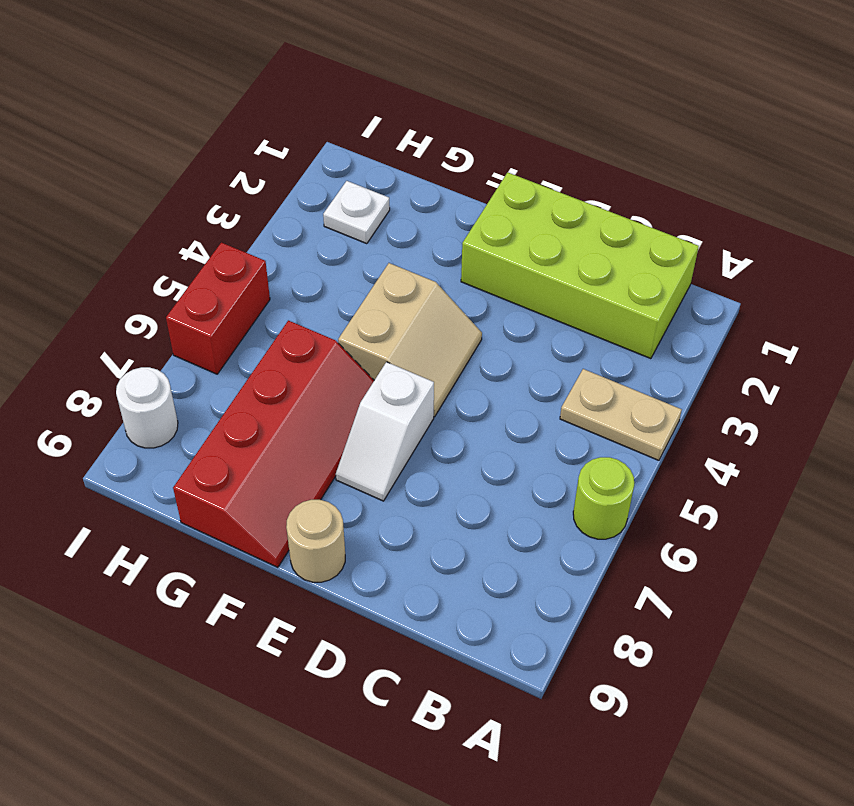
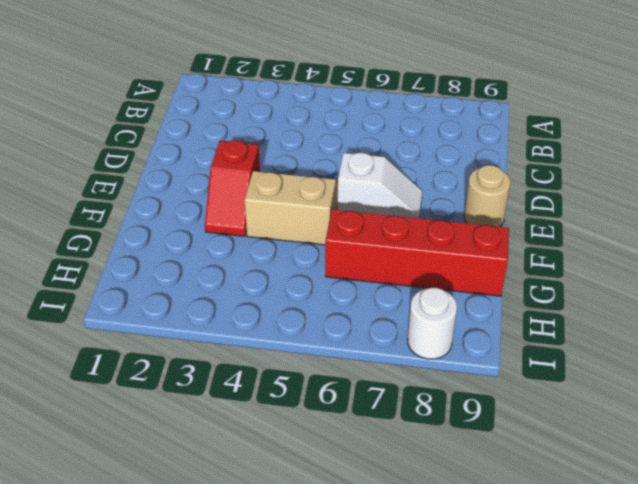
red slope E3:F3 level 1 top E -> none
none -> tan plate A4:B4 level 1
none -> lime round brick A6 level 1

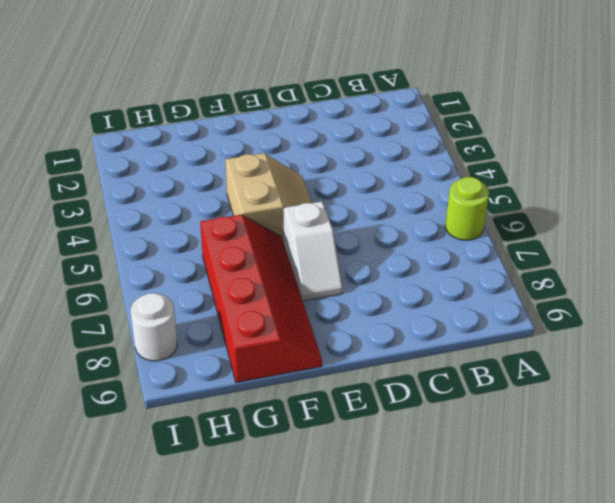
none -> tan plate A4:B4 level 1
none -> lime brick B1:E2 level 1

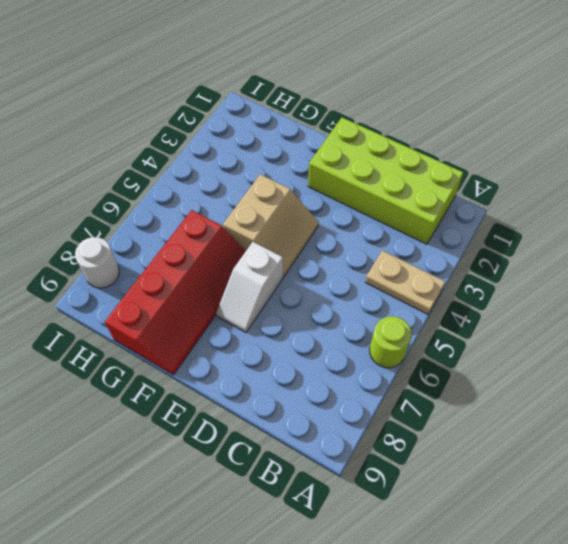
none -> tan round brick E9 level 1
none -> white plate H2 level 1

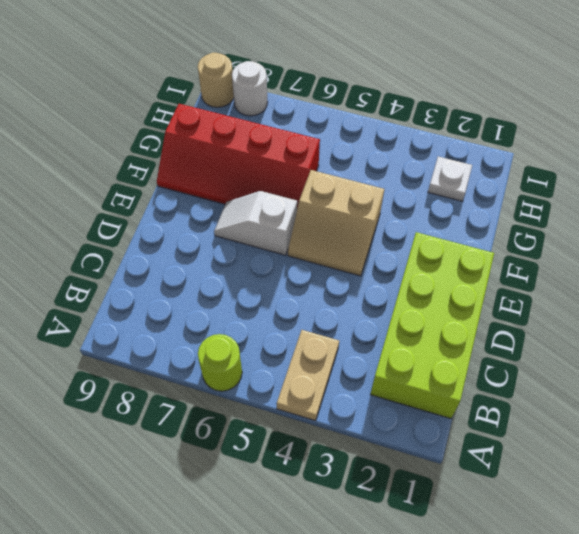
tan round brick I9 level 1 -> tan round brick E9 level 1
none -> red brick I5:I6 level 1

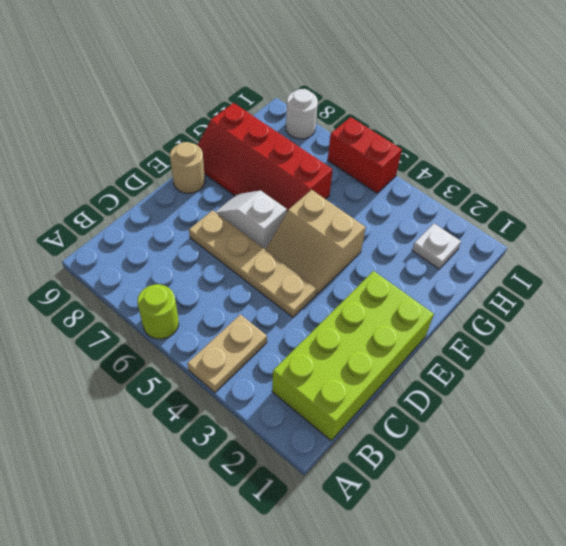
tan plate D4:D7 level 1 -> none

